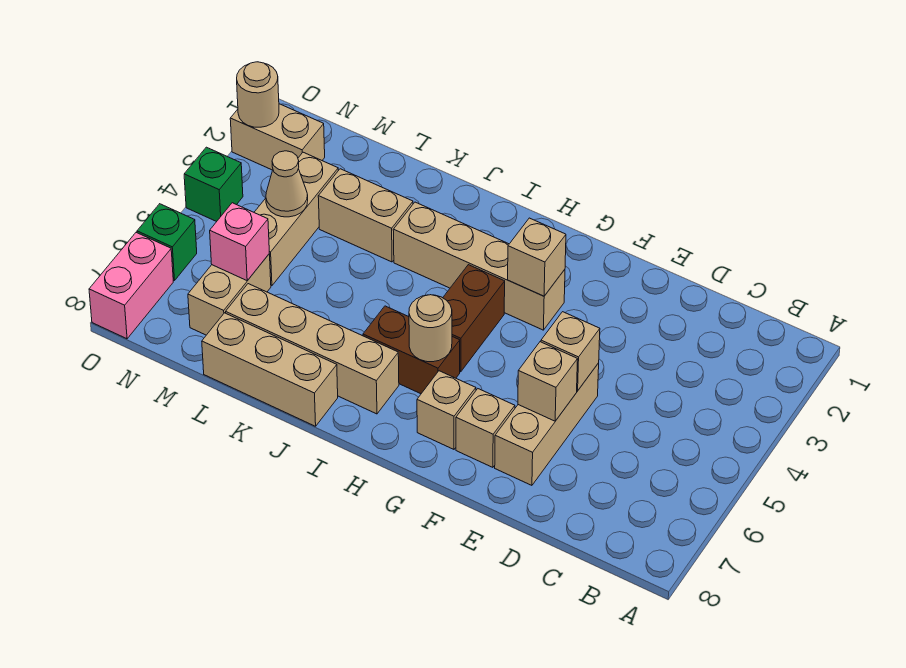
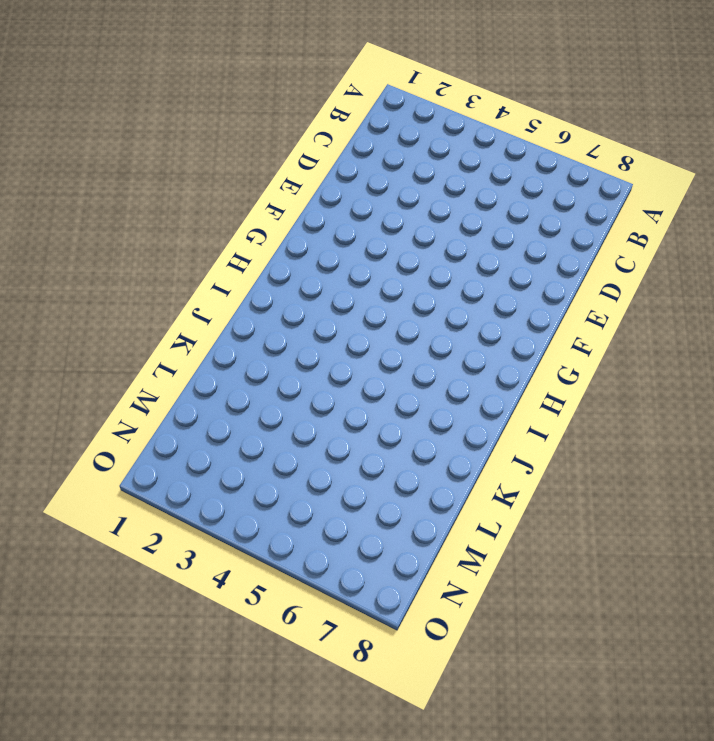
none -> tan brick E5:E7 level 1
none -> tan brick F7 level 1
none -> tan brick G3:J3 level 1

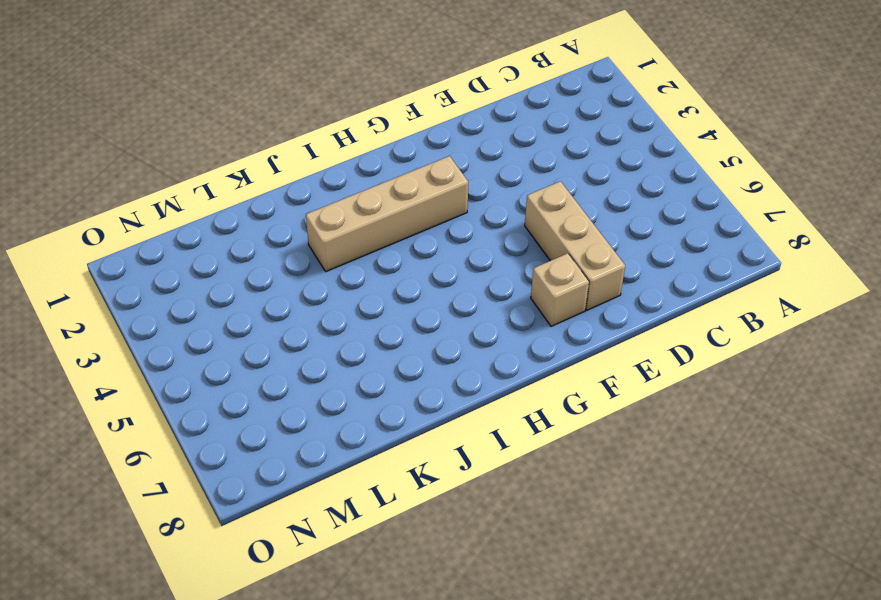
none -> tan brick G7 level 1
none -> brown brick H4:H5 level 1
none -> brown brick H6:I6 level 1

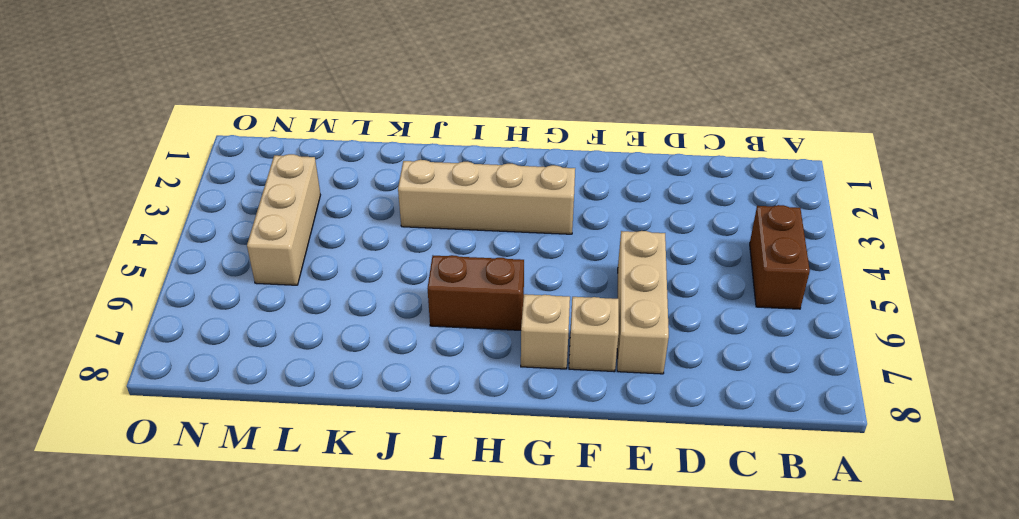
brown brick B4:B5 level 1 -> brown brick H4:H5 level 1
none -> tan brick I7:L7 level 1
none -> tan brick J8:L8 level 1
none -> tan brick K3:L3 level 1

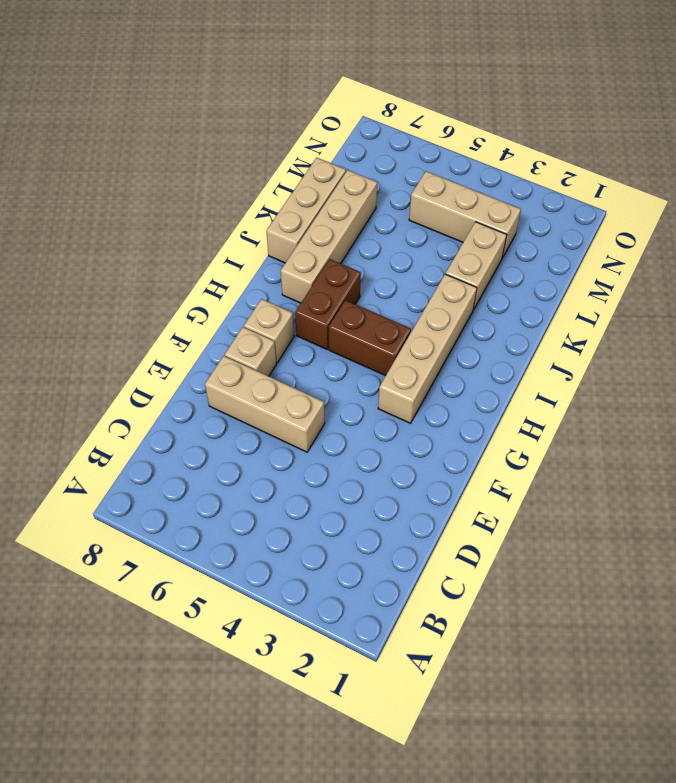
none -> tan brick M6:M7 level 1
none -> tan brick N2:O2 level 1
none -> green brick O4 level 1

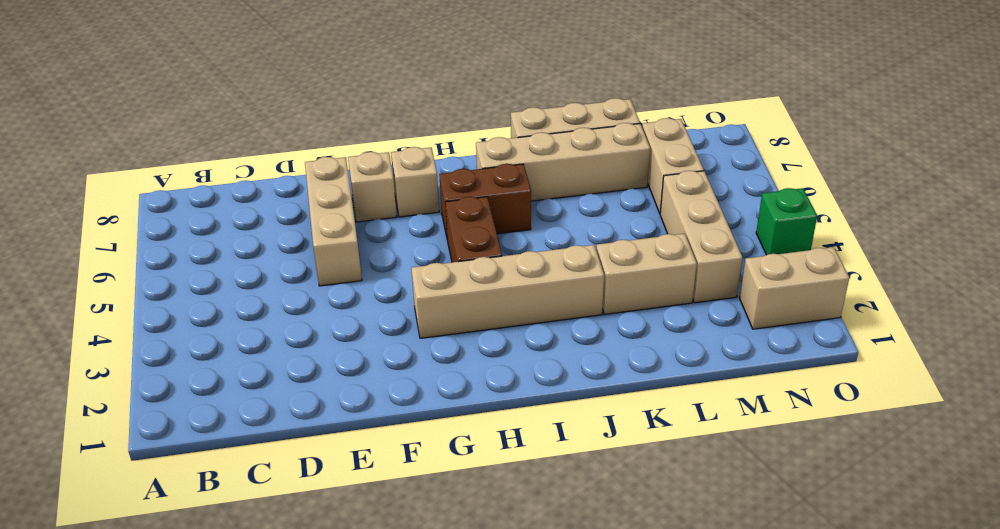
none -> green brick O6 level 1
none -> pink brick O7:O8 level 1
none -> tan brick E5 level 2

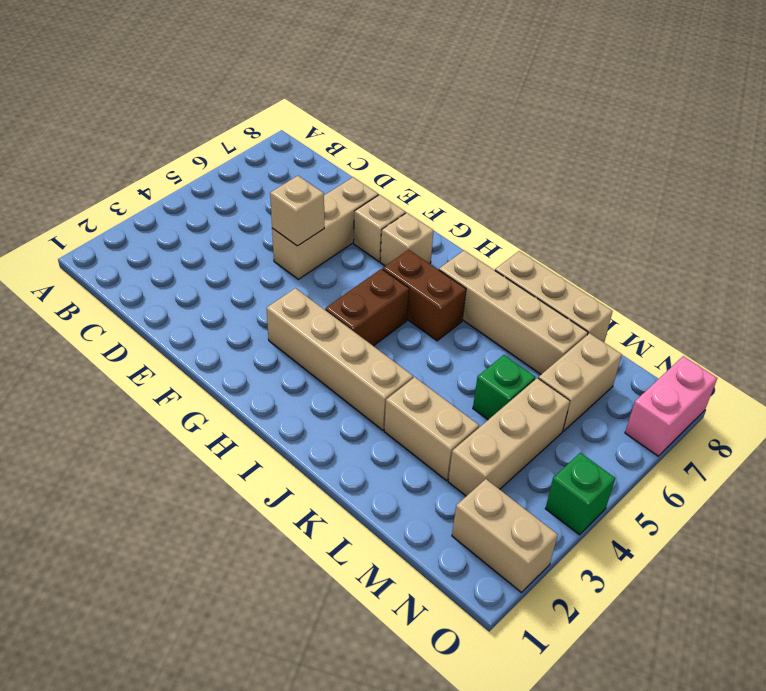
green brick L5 level 1 -> green brick O6 level 1
none -> tan brick E6 level 2
none -> tan brick G3 level 2
none -> tan round brick H6 level 2

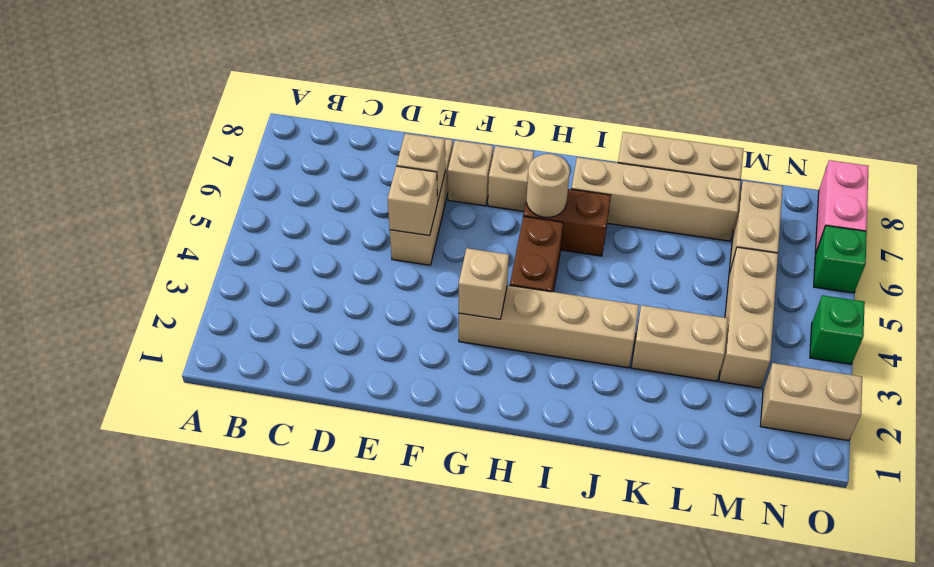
none -> tan cone M4 level 2
none -> pink brick M6 level 2
none -> tan round brick O2 level 2

